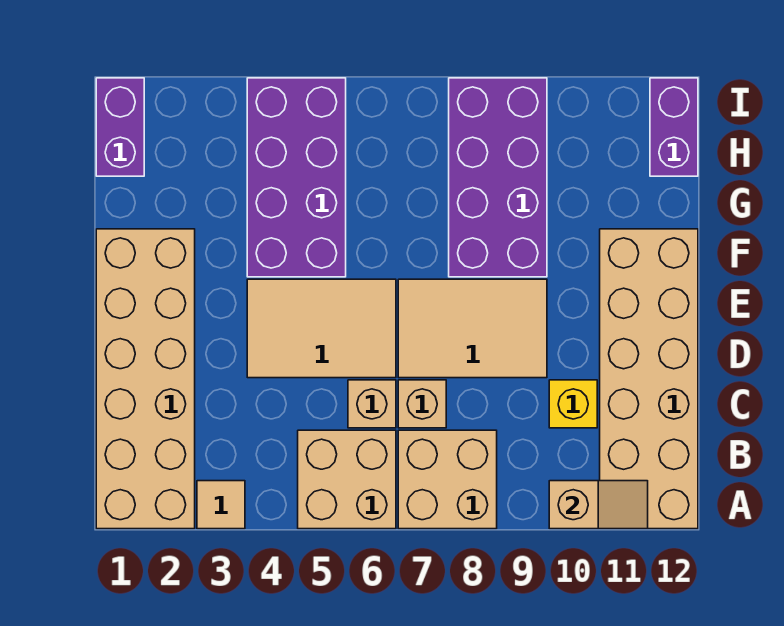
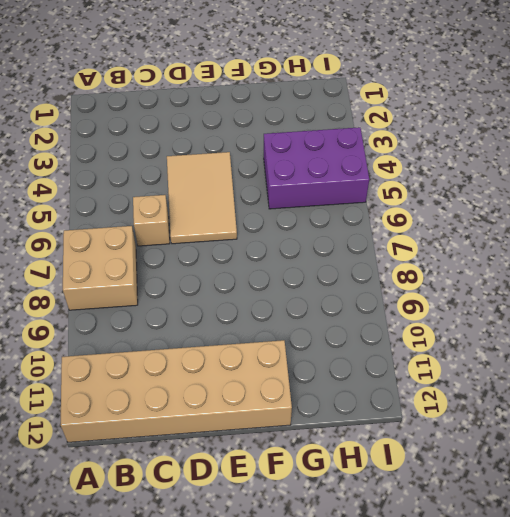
purple brick G4:I5 level 1 -> purple brick F4:I5 level 1
none -> tan brick A1:F2 level 1
none -> tan tile A3 level 1
none -> tan brick A5:B6 level 1

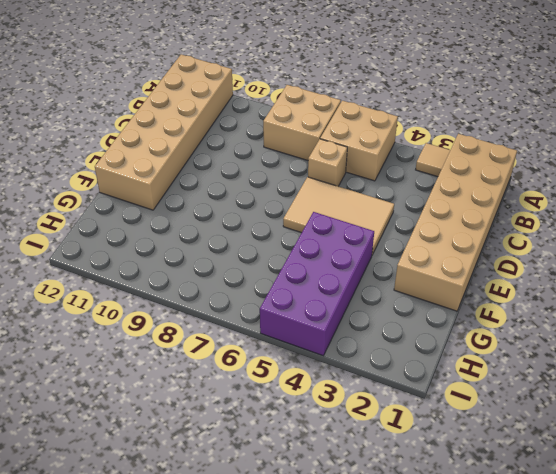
none -> tan brick C7 level 1
none -> yellow brick C10 level 1
none -> tan tile D7:E9 level 1

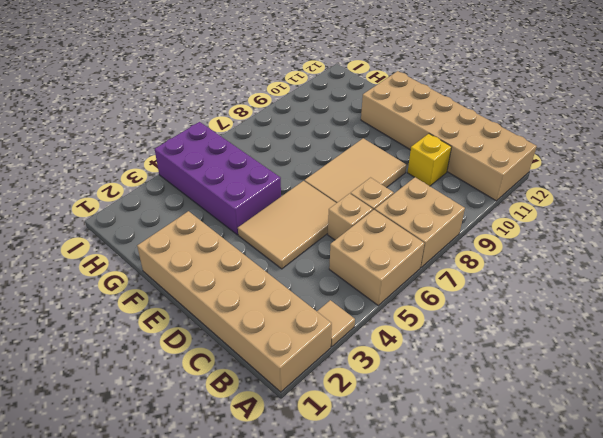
none -> purple brick F8:I9 level 1
none -> purple brick H1:I1 level 1
none -> purple brick H12:I12 level 1

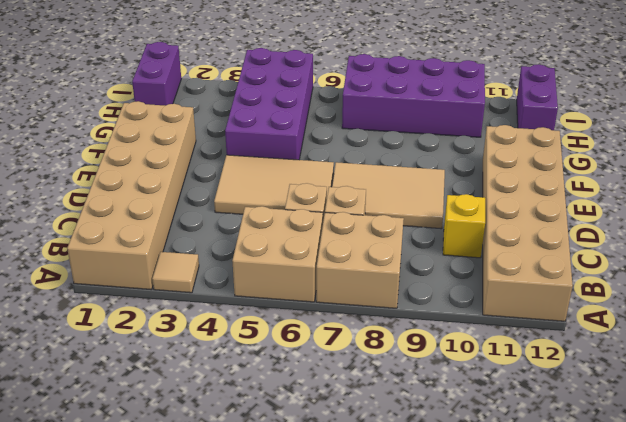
purple brick H7:I10 level 1 -> purple brick F8:I9 level 1
none -> tan slope A10:A11 level 2 top 10

